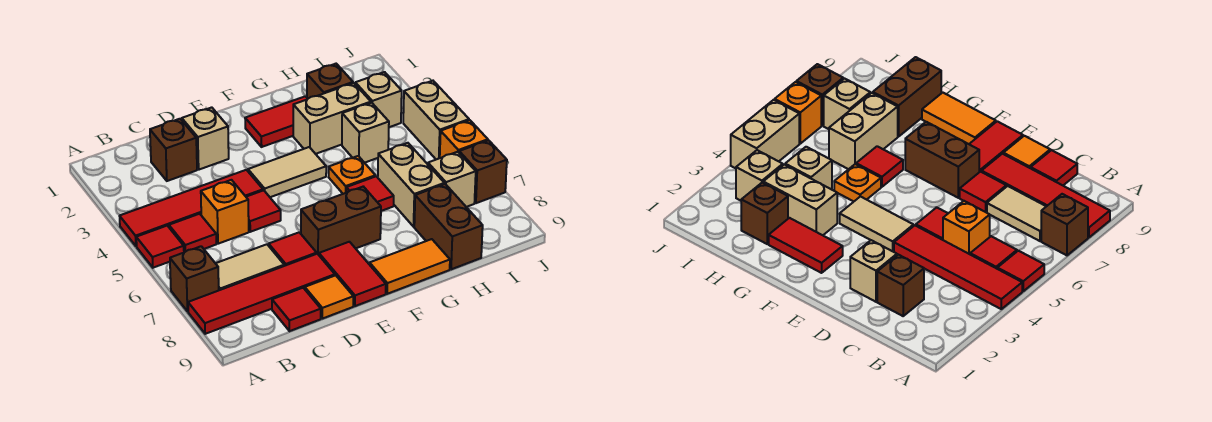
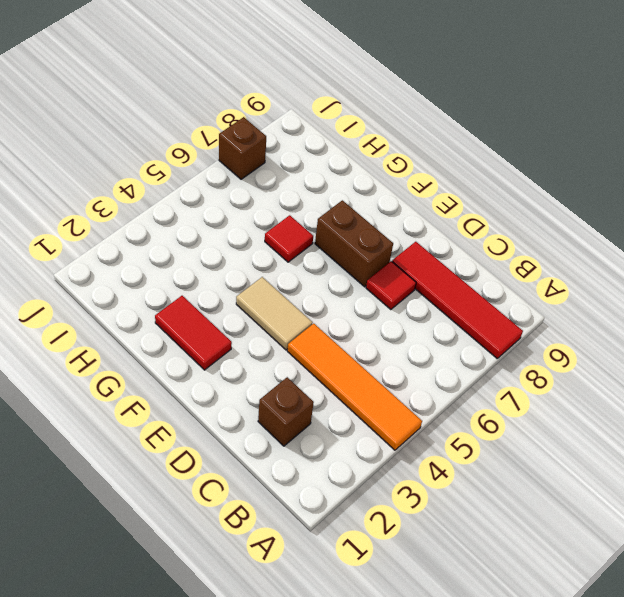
orange tile A4:D4 level 1 -> red tile A4:D4 level 1
none -> red tile A5 level 1
none -> brown brick A7 level 1
none -> red tile B5 level 1
none -> tan tile B7:C7 level 1

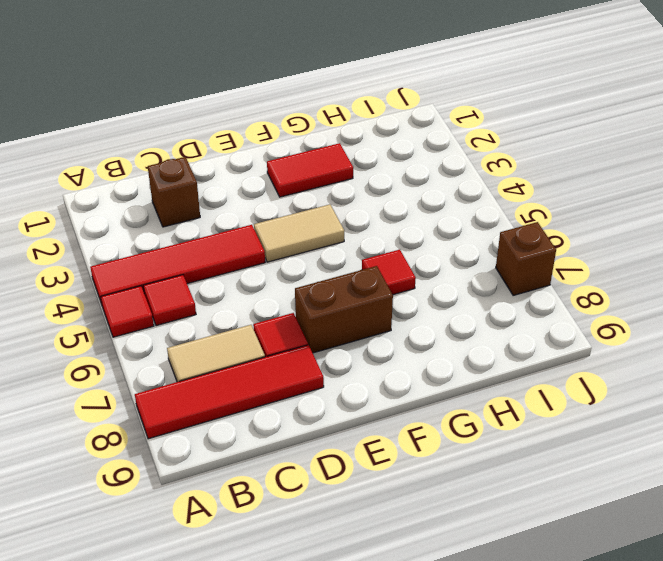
none -> brown brick A7 level 1
none -> orange brick C5 level 1
none -> red tile C9 level 1
none -> tan brick D2 level 1

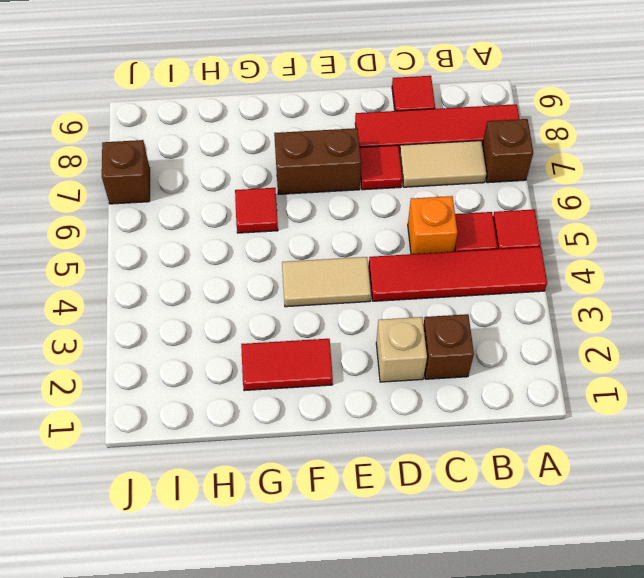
none -> red tile D5 level 1
none -> orange tile D9 level 1
none -> red tile E8:E9 level 1
none -> orange tile F9:G9 level 1

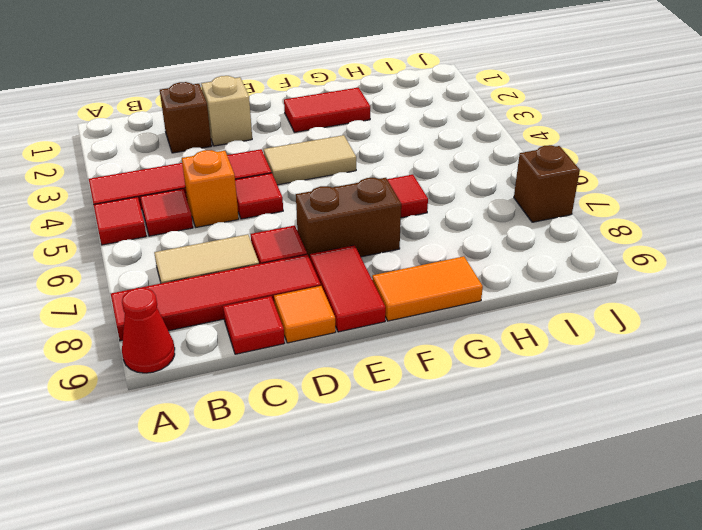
red cone A9 level 1 -> none
none -> brown brick A7 level 1
none -> tan brick G3:H3 level 1
none -> orange plate G5 level 1
none -> brown brick H2 level 1

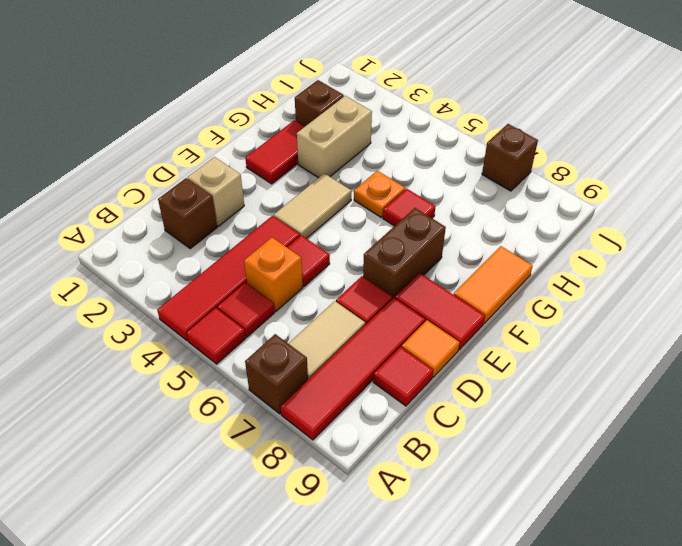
none -> tan brick H4 level 1
none -> tan brick H6:H7 level 1
none -> brown brick H8:H9 level 1
none -> tan brick I3 level 1

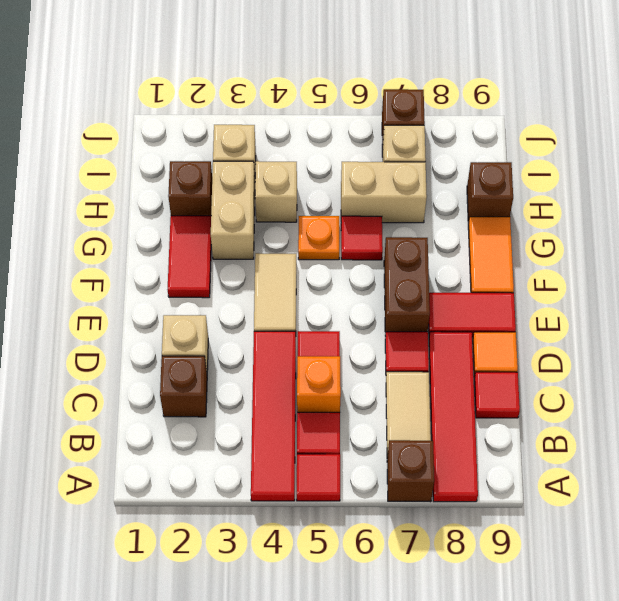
brown brick H9 level 1 -> brown brick H8:H9 level 1
none -> tan brick J4:J5 level 1
none -> orange brick J6 level 1

